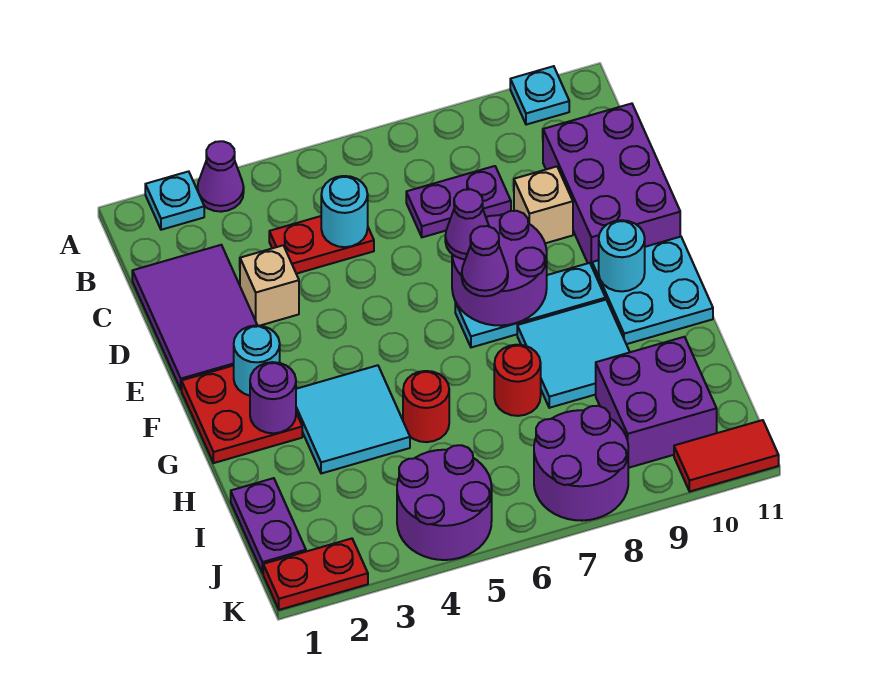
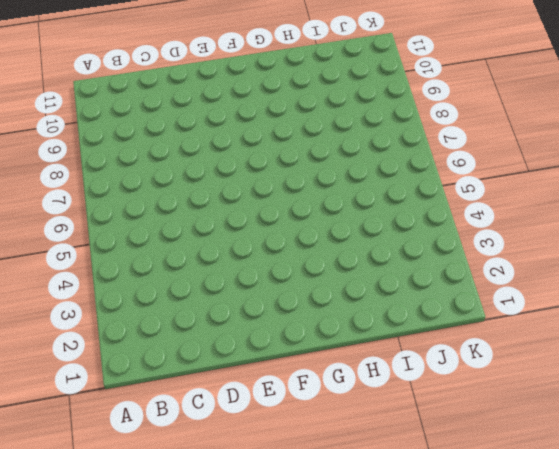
none -> cyan plate A2 level 1
none -> purple cone A3 level 1
none -> cyan plate A10 level 1

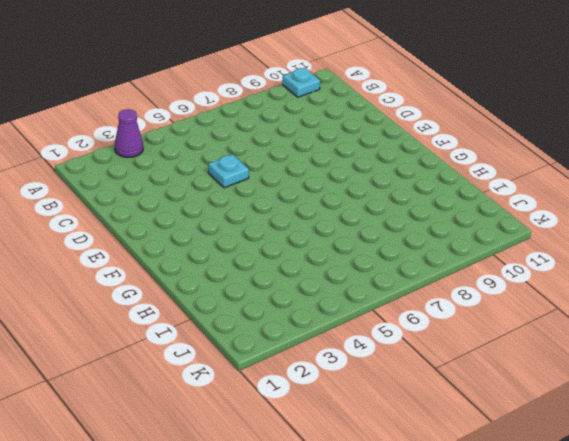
cyan plate D5 level 1 -> cyan plate A2 level 1
none -> purple tile C1:E2 level 1
none -> red plate C4:C5 level 1
none -> purple plate C7:C8 level 1

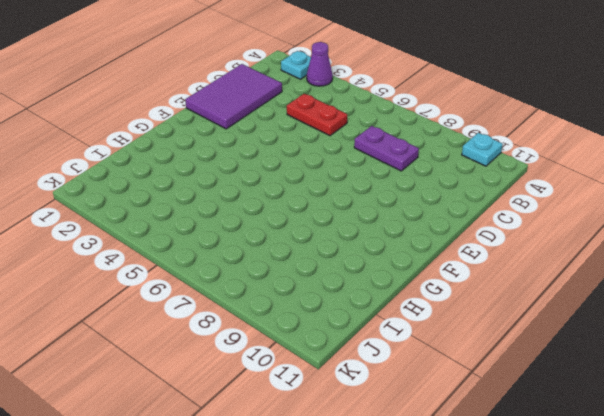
none -> purple brick C10:E11 level 1
none -> tan brick D3 level 1
none -> tan brick D9 level 1

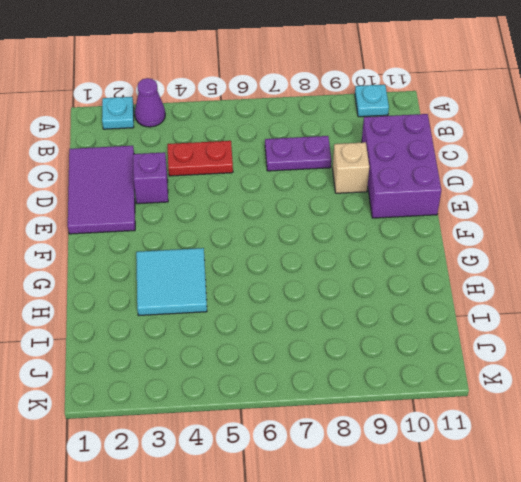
purple brick D3 level 1 -> tan brick D3 level 1
none -> red plate F1:G2 level 1
none -> cyan plate F7:F9 level 1
none -> cyan plate F10:G11 level 1

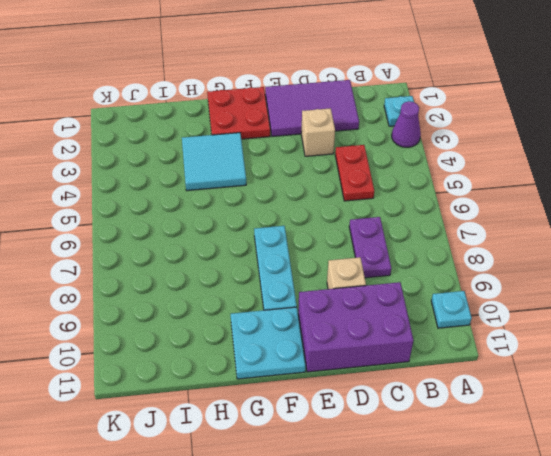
none -> cyan tile G8:H9 level 1
none -> red round brick H5 level 1
none -> red round brick H7 level 1

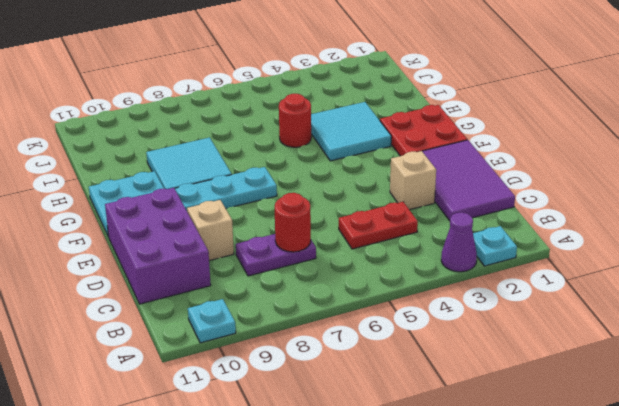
red round brick C7 level 2 -> red round brick H7 level 1
none -> purple plate I1:J1 level 1
none -> purple brick I9:J10 level 1
none -> purple round brick J4:K5 level 1

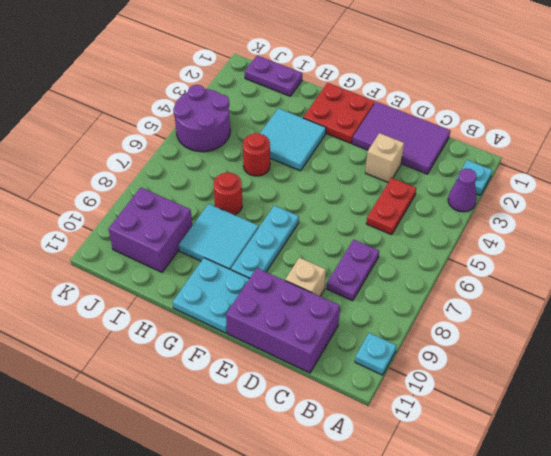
none -> purple round brick J7:K8 level 1
none -> red plate K1:K2 level 1
none -> red tile K10:K11 level 1

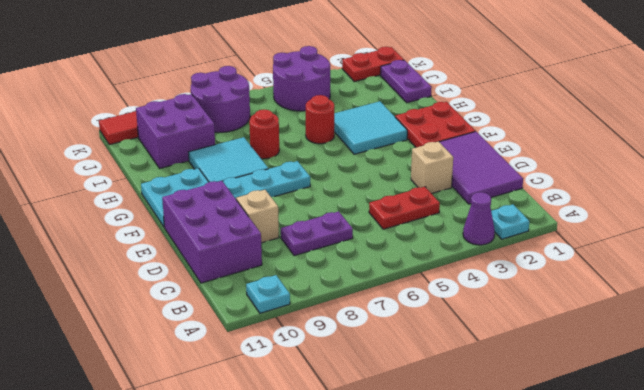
none -> cyan round brick C5 level 2
none -> purple round brick E7:F8 level 2
none -> cyan round brick F2 level 2

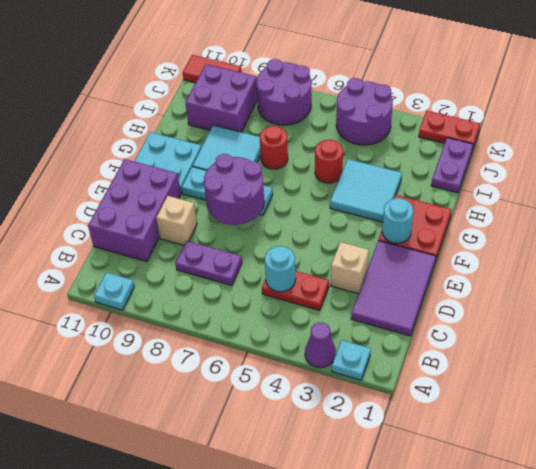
none -> cyan round brick F10 level 2
none -> purple round brick G2 level 2
none -> purple cone E7 level 3

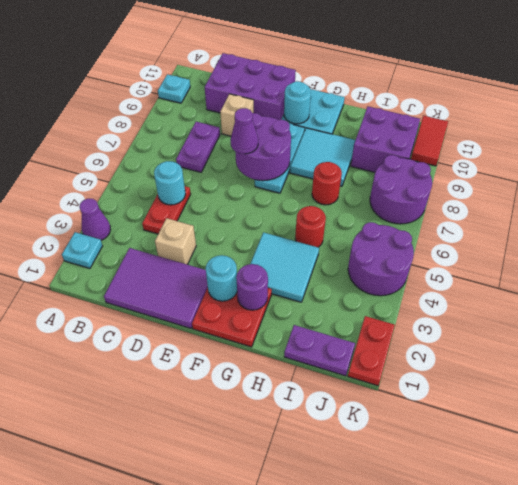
none -> purple cone F7 level 3

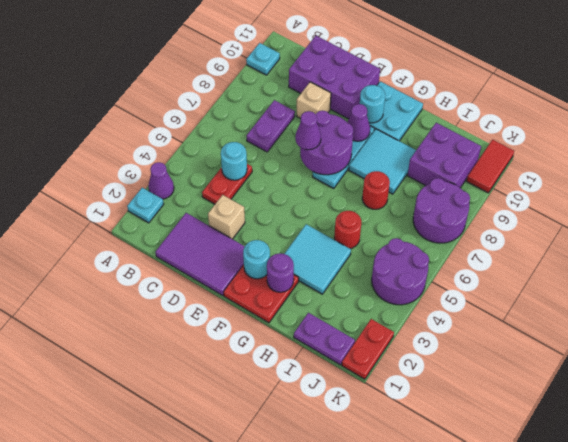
purple cone F9 level 2 -> purple cone F7 level 3

